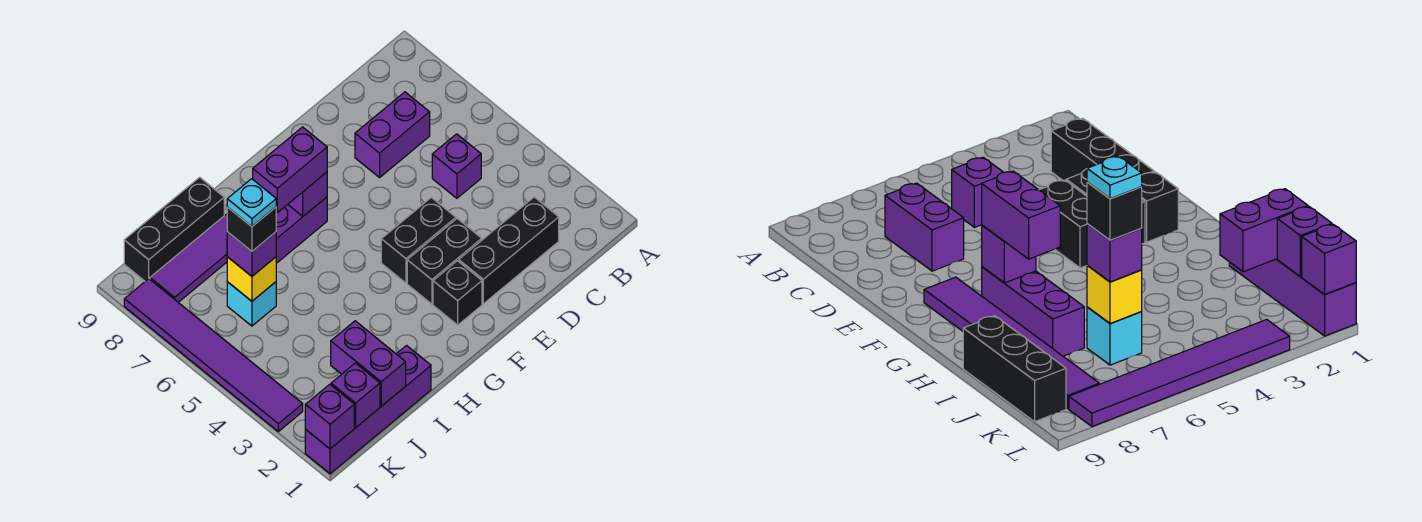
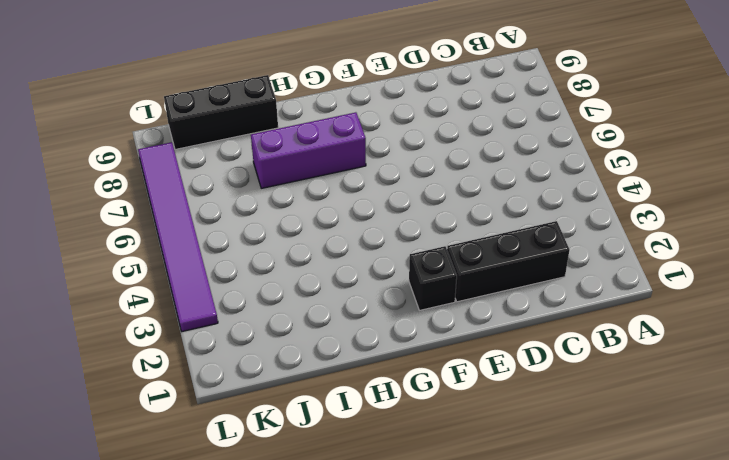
none -> purple brick C5 level 1
none -> purple brick C7:D7 level 1
none -> black brick E3:F3 level 1

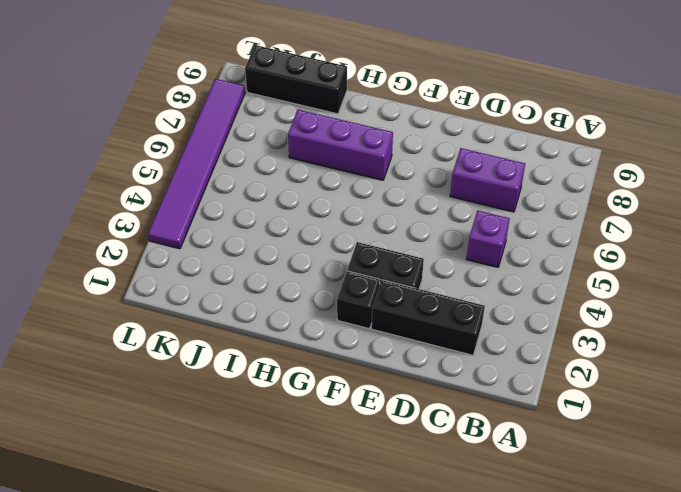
none -> black brick E4:F4 level 1
none -> purple tile F8:K8 level 1
none -> purple brick I1:L1 level 1

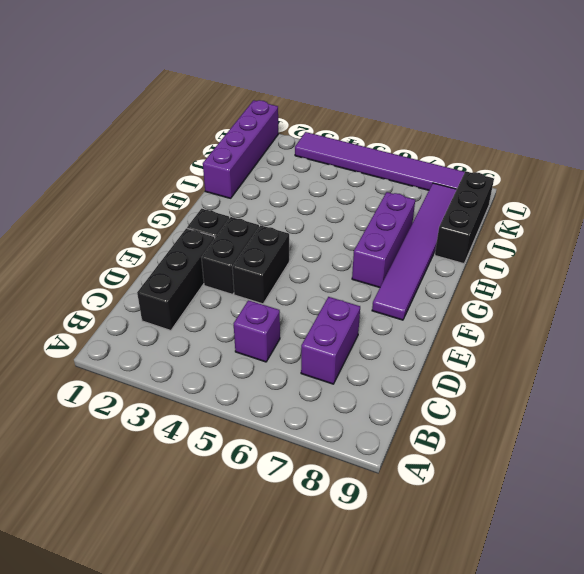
none -> cyan brick J6 level 1
none -> purple brick G7 level 2
none -> purple brick J1:J2 level 2

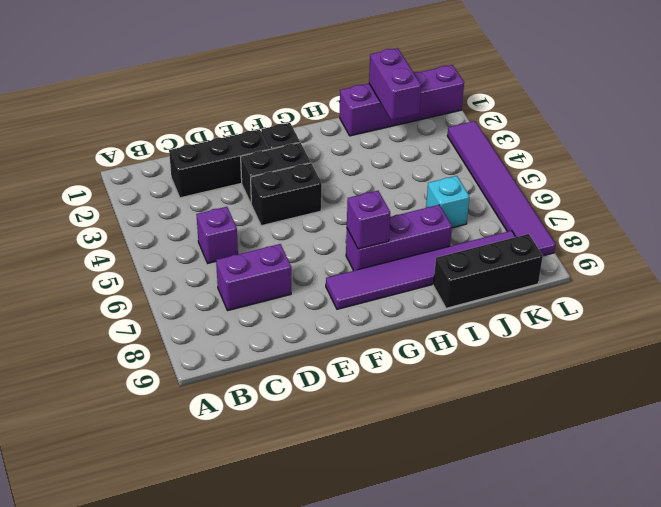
none -> yellow brick J6 level 2
none -> purple brick K1 level 2
none -> purple brick L1 level 2

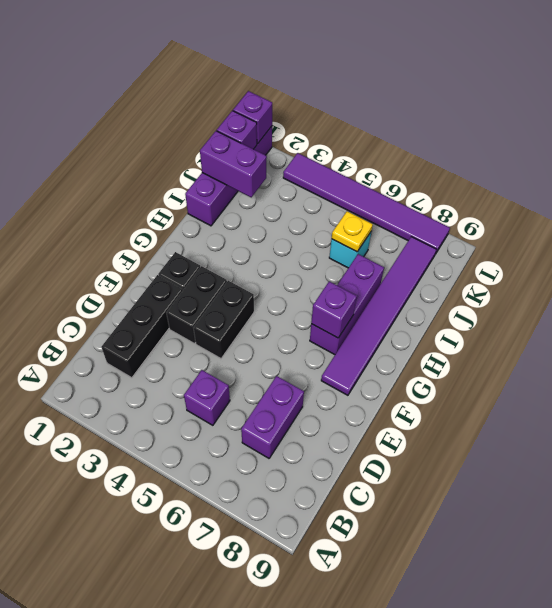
yellow plate J6 level 2 -> yellow brick J6 level 2
none -> black brick I9:K9 level 1
none -> purple brick G7:H7 level 3
none -> purple brick J6 level 3

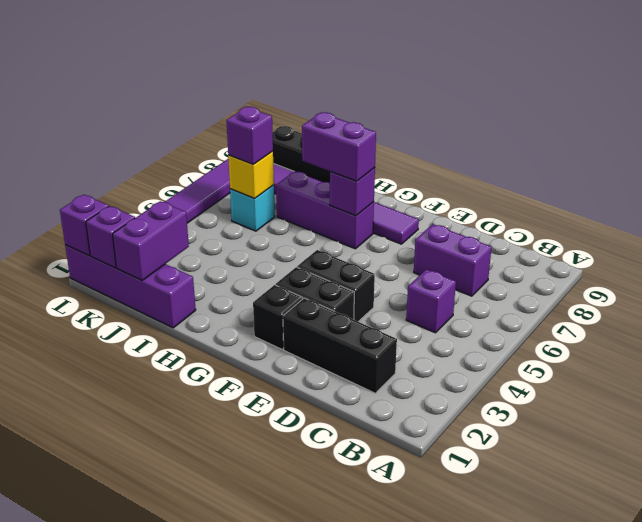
none -> black brick J6 level 4
none -> cyan plate J6 level 5

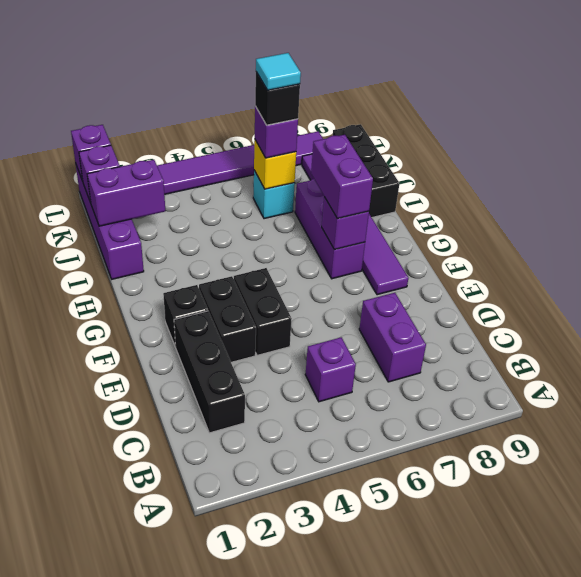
cyan tile J6 level 5 -> cyan plate J6 level 5

